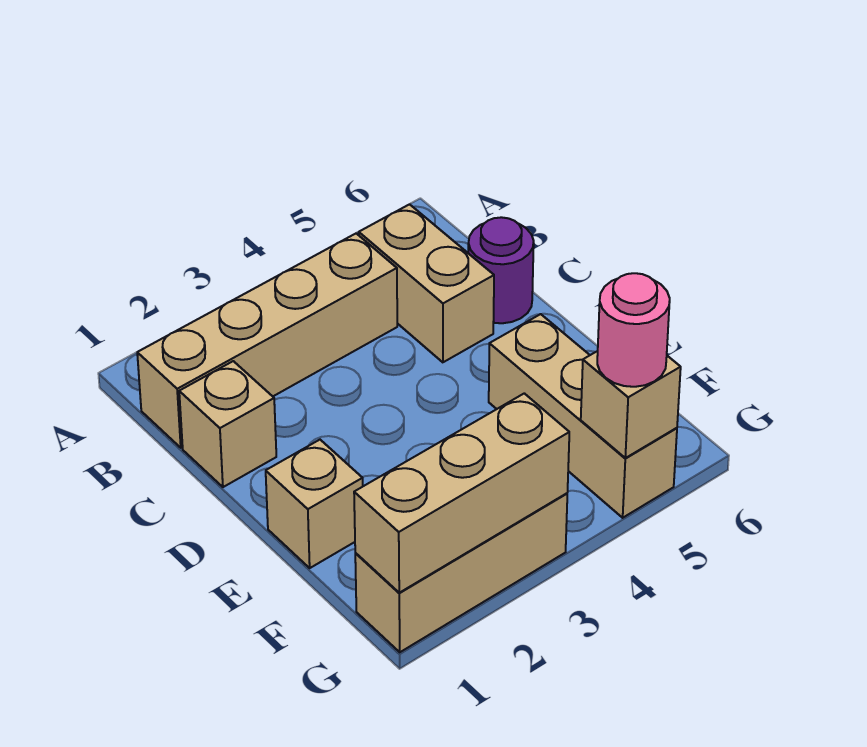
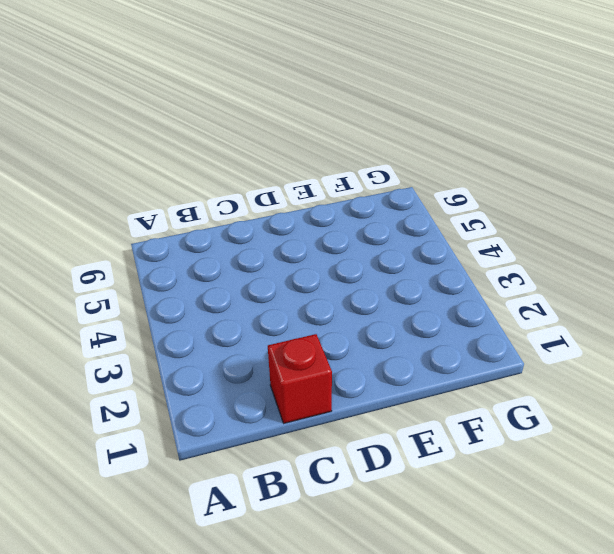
red brick C1 level 1 -> tan brick C1 level 1
none -> tan brick B1:B4 level 1
none -> tan brick B5:C5 level 1

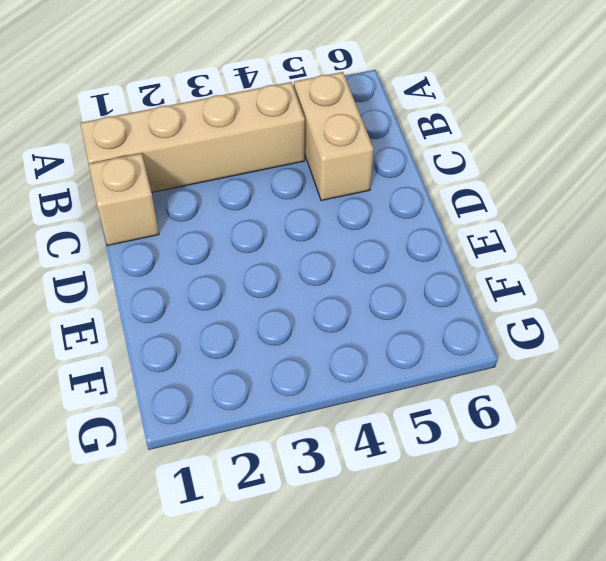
none -> purple round brick C6 level 1
none -> tan brick E1 level 1

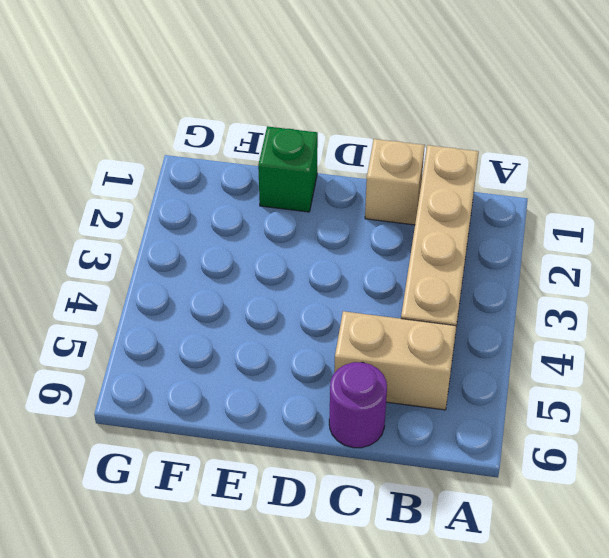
green brick E1 level 1 -> tan brick E1 level 1
none -> tan brick E5:G5 level 1
none -> tan brick G1:G3 level 1

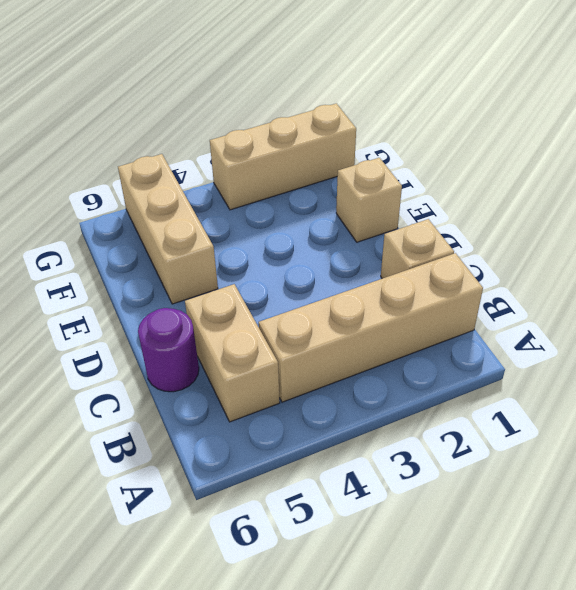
none -> tan brick G1:G3 level 2
none -> tan brick G5 level 2

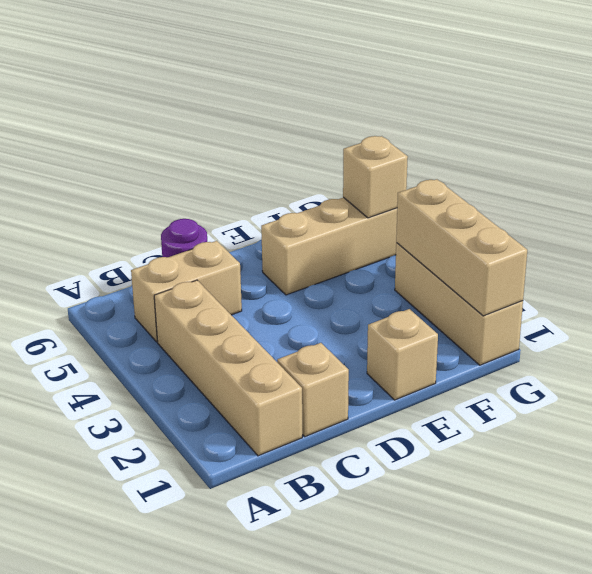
none -> pink round brick G5 level 3

